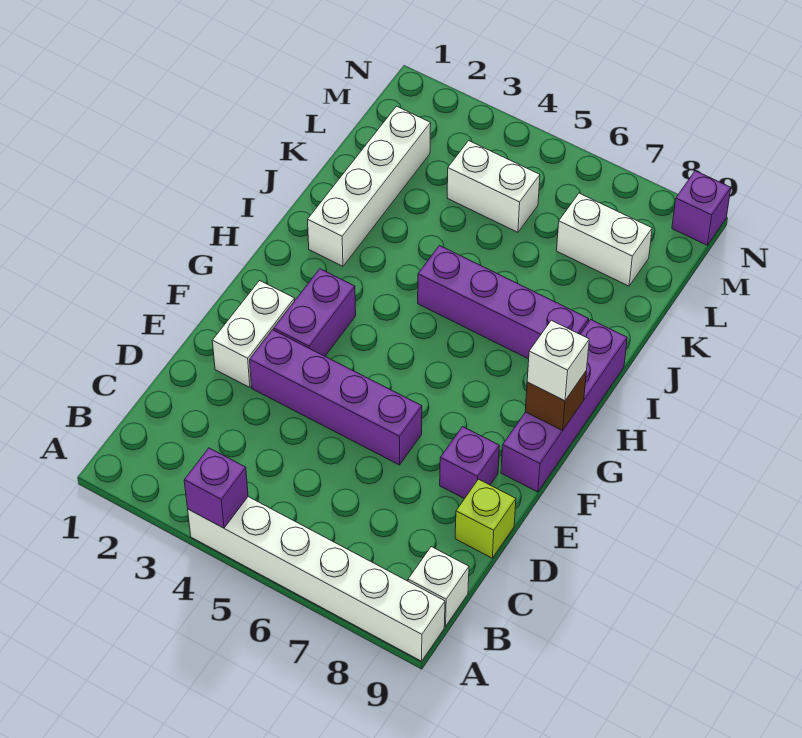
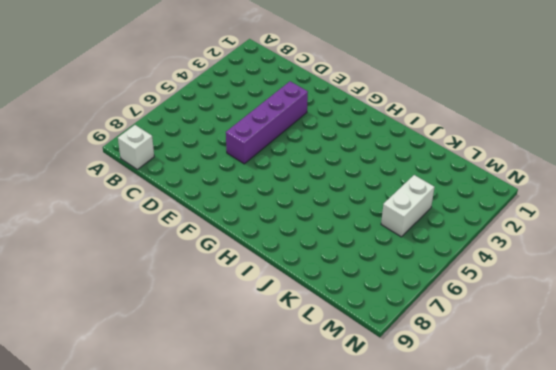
none -> white brick A4:A9 level 1
none -> lime brick D9 level 1
none -> white brick E2:F2 level 1

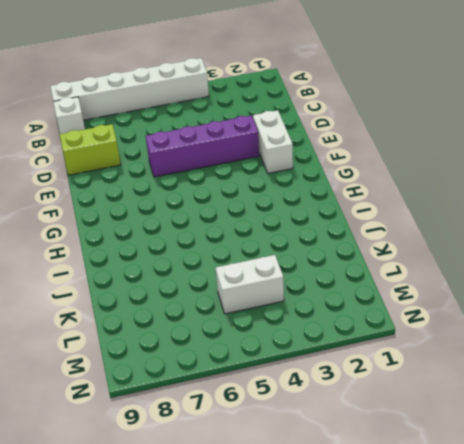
lime brick D8:D9 level 1 -> lime brick D9 level 1
none -> purple brick E8 level 1
none -> purple brick F3:G3 level 1
none -> purple brick F9:I9 level 1

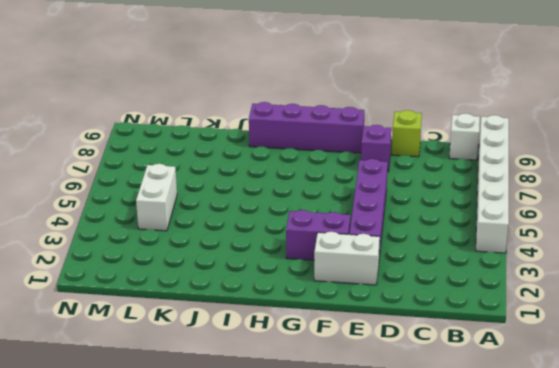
none -> white brick I2:L2 level 1
none -> purple brick I5:I8 level 1
none -> white brick L7:L8 level 1

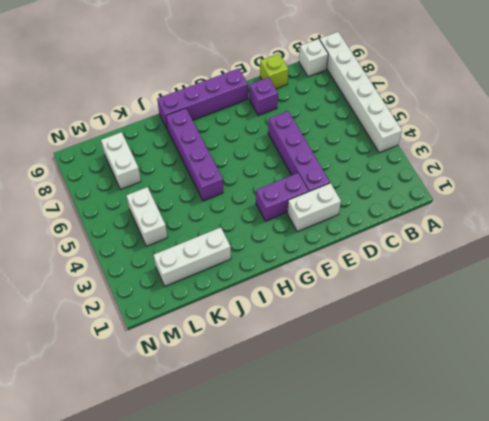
white brick J2:L2 level 1 -> white brick I2:L2 level 1
none -> purple brick N9 level 1
none -> purple brick A4 level 2
none -> brown brick G9 level 2

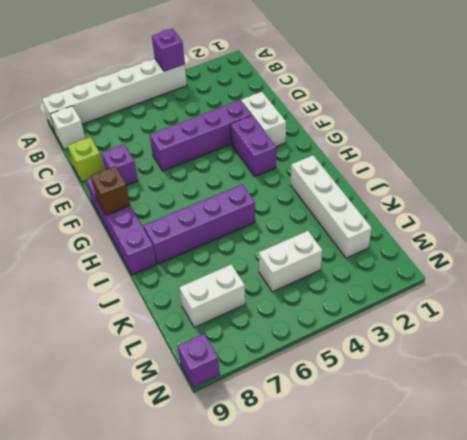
none -> white brick G9 level 3

